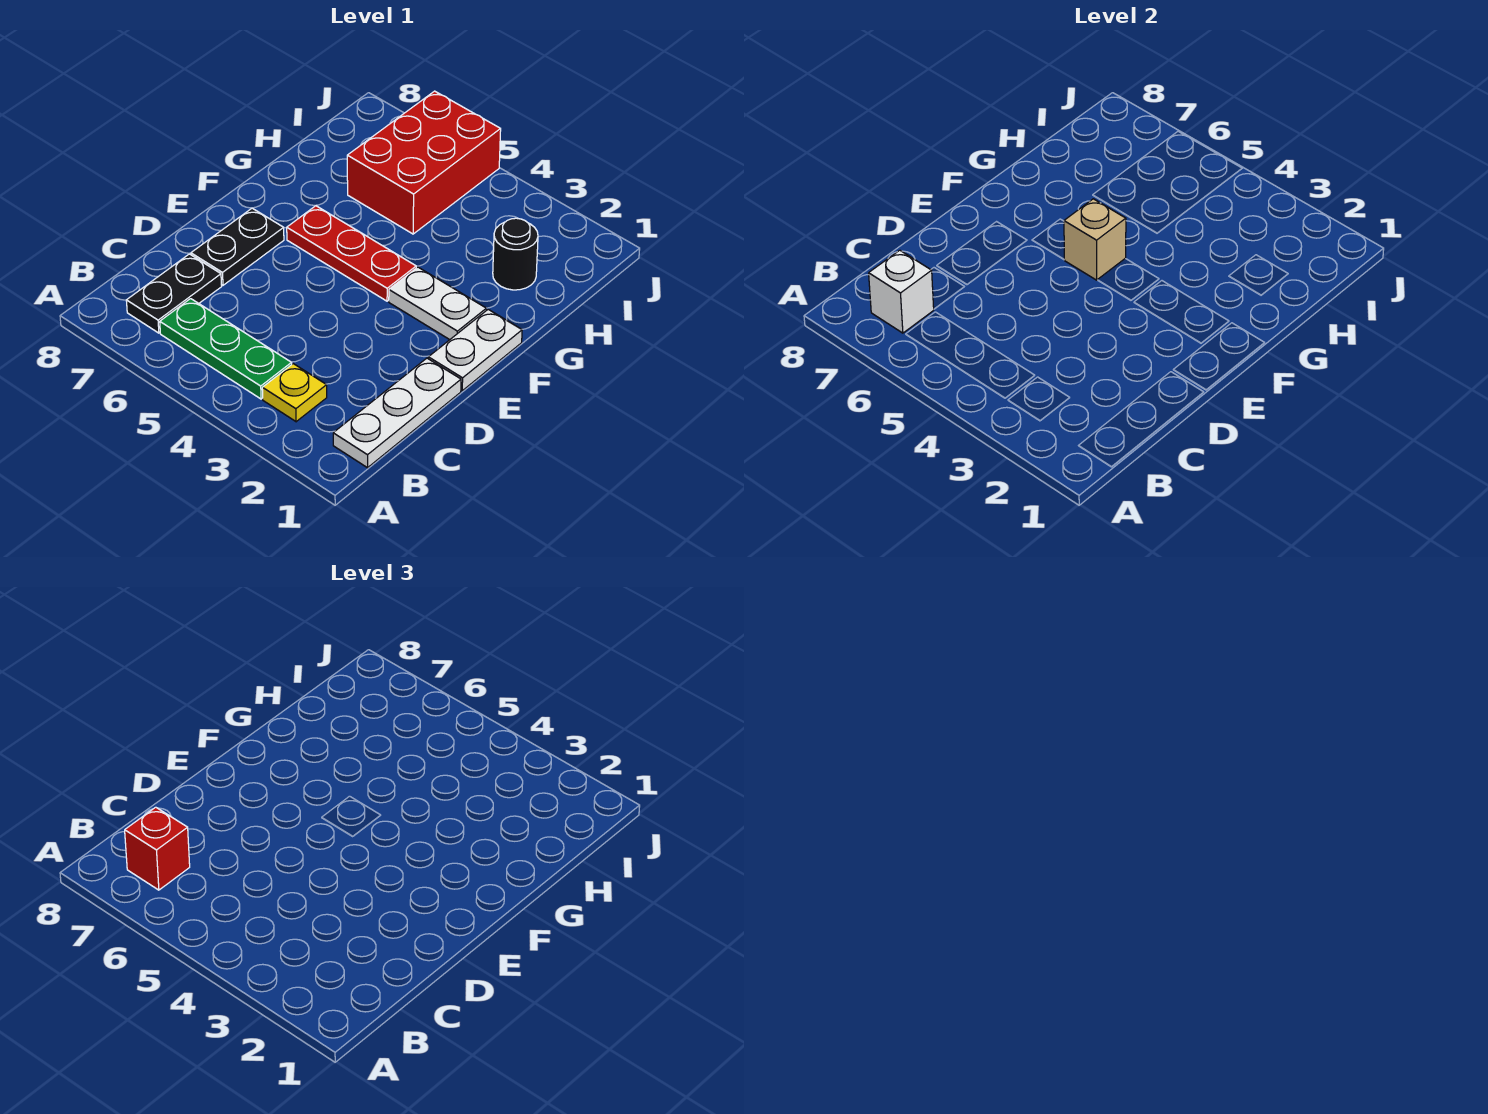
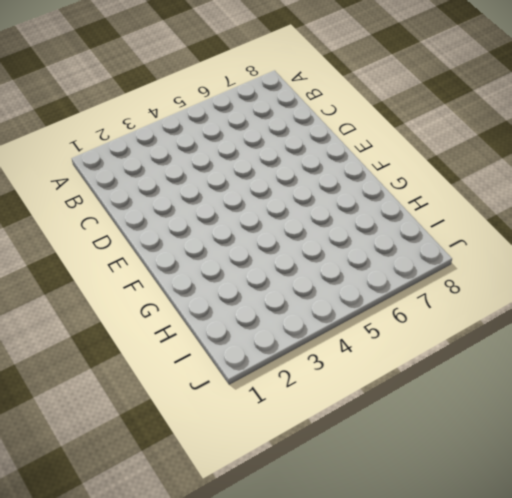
none -> white plate B1:D1 level 1
none -> yellow plate B3 level 1
none -> green plate B4:B6 level 1

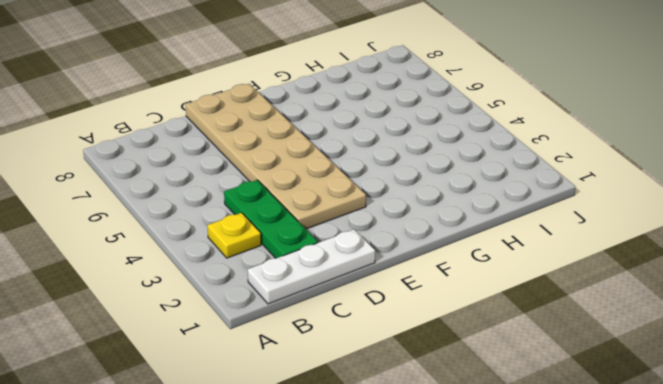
green plate C2:C4 level 1 -> green plate B4:B6 level 1
tan plate D3:E8 level 1 -> black plate D7:E7 level 1
none -> black plate B7:C7 level 1
none -> white plate E1:F1 level 1
none -> white plate F2:F3 level 1

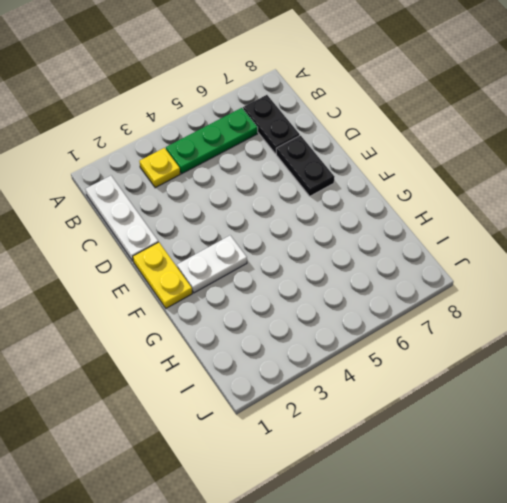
yellow plate E1:F1 level 1 -> white plate E1:F1 level 1
none -> red plate F4:F6 level 1
none -> black round brick H2 level 1
none -> red brick H5:J6 level 1

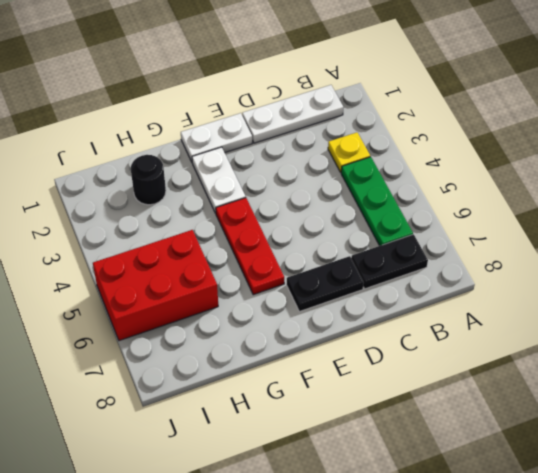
none -> white brick B7 level 2
none -> tan brick F5 level 2
none -> red brick B7 level 3

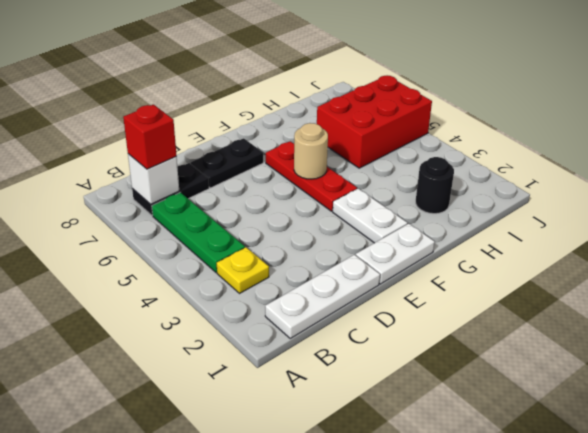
tan round brick F5 level 2 -> tan brick F5 level 2

